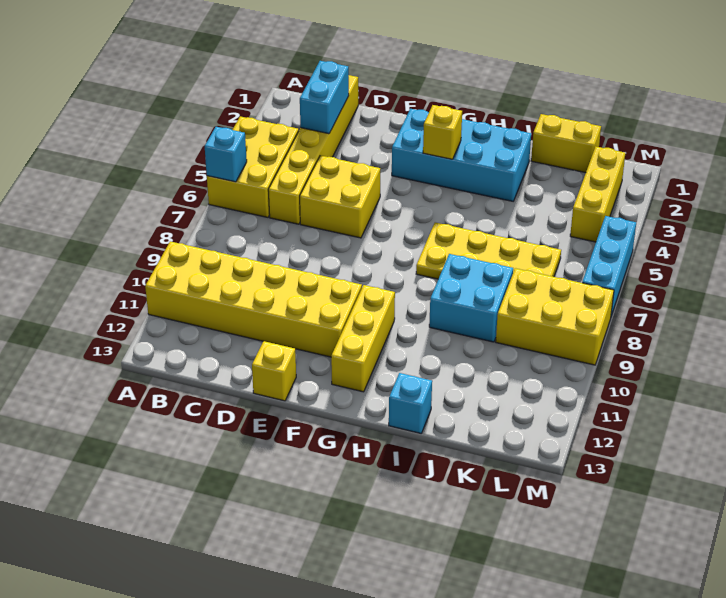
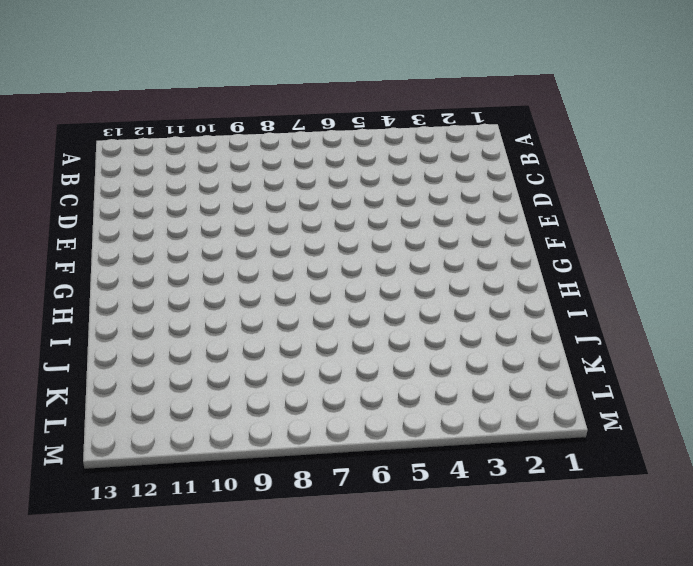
none -> yellow brick A4:B6 level 1
none -> yellow brick A10:F11 level 1
none -> yellow brick C1:C6 level 1

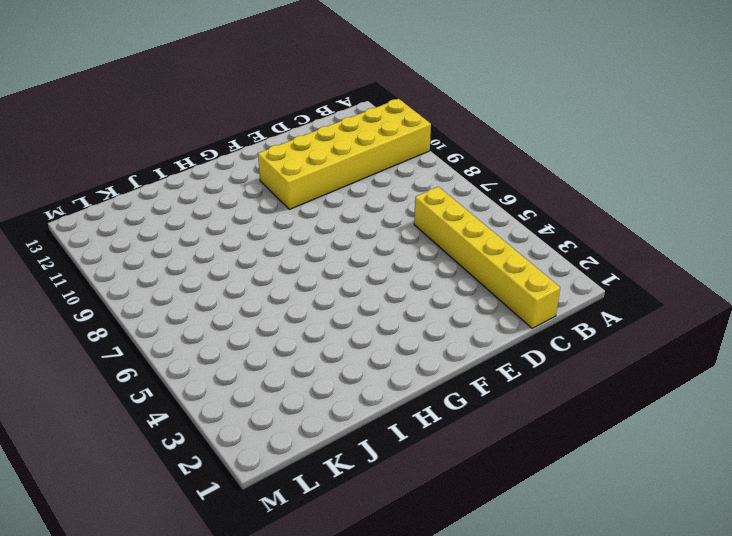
none -> yellow brick A4:B6 level 1
none -> yellow brick D5:E6 level 1
none -> yellow brick E13 level 1

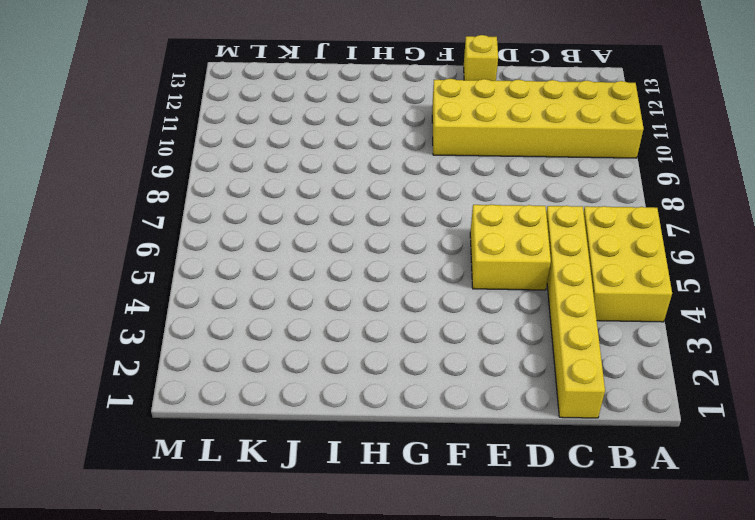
none -> cyan brick F2:I3 level 1
none -> yellow brick G10:G12 level 1
none -> yellow plate H6:K7 level 1

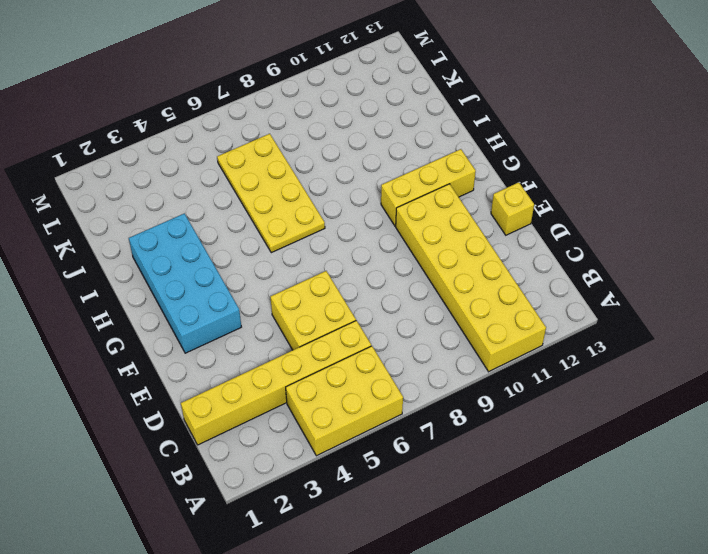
none -> cyan brick I8:J9 level 1
none -> cyan brick I13 level 1
none -> yellow brick J1:K1 level 1

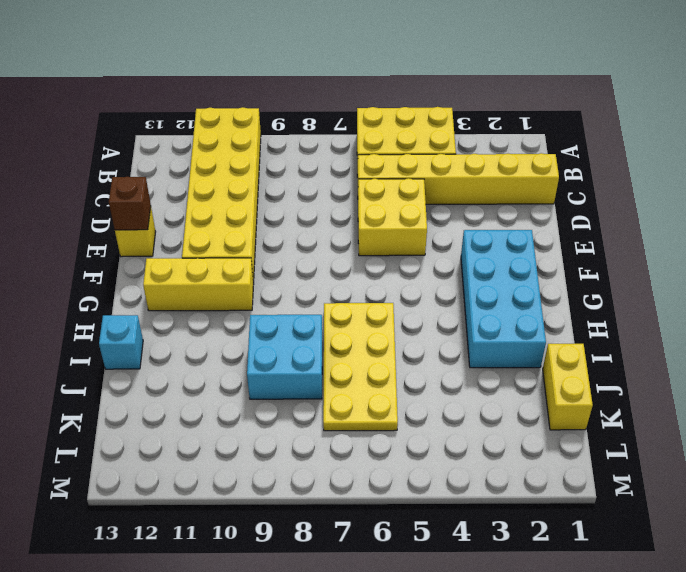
brown brick E13 level 2 -> none
none -> yellow brick K8:M9 level 1
none -> yellow brick L2:L4 level 1
none -> cyan brick M5:M7 level 1

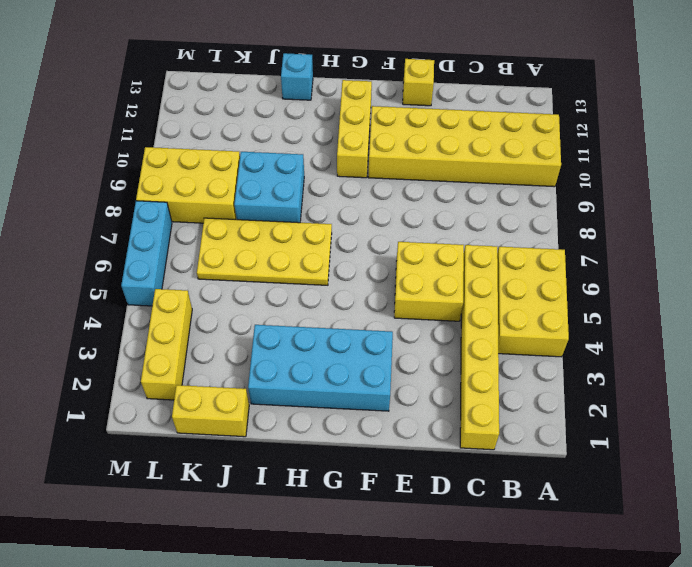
none -> cyan brick A6 level 2
none -> cyan brick C2:C3 level 2
none -> yellow brick G3 level 2

